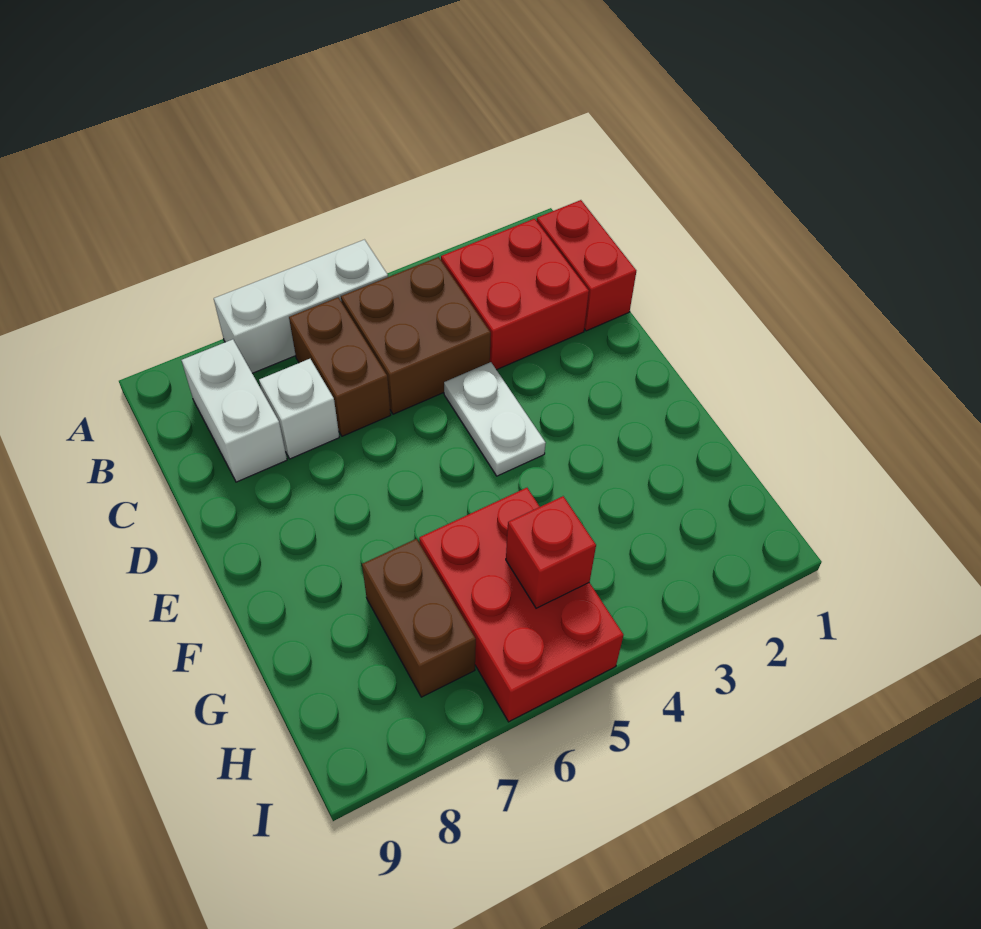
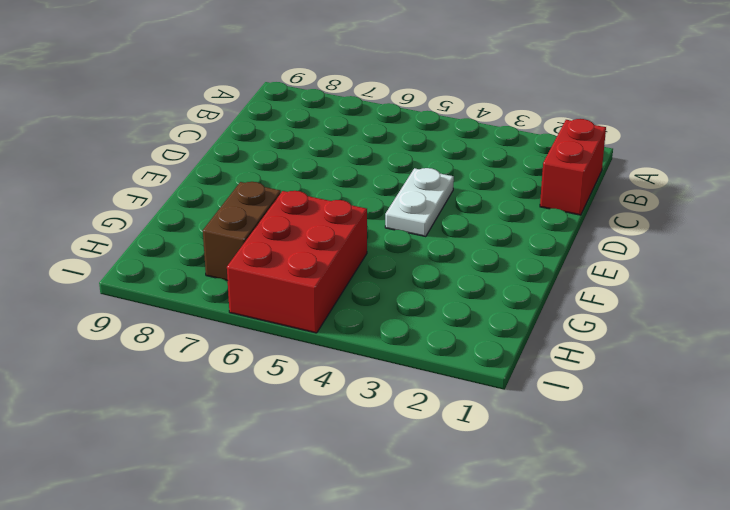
none -> white brick A5:A7 level 1
none -> red brick B2:C3 level 1

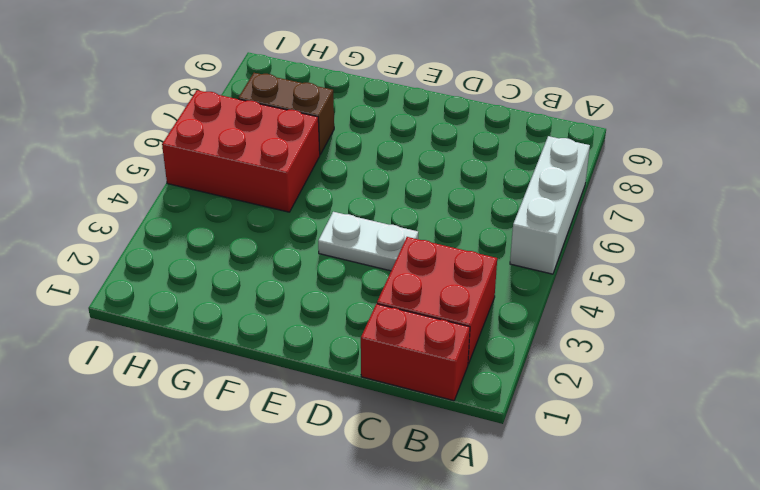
none -> brown brick B4:C5 level 1
none -> brown brick B6:C6 level 1

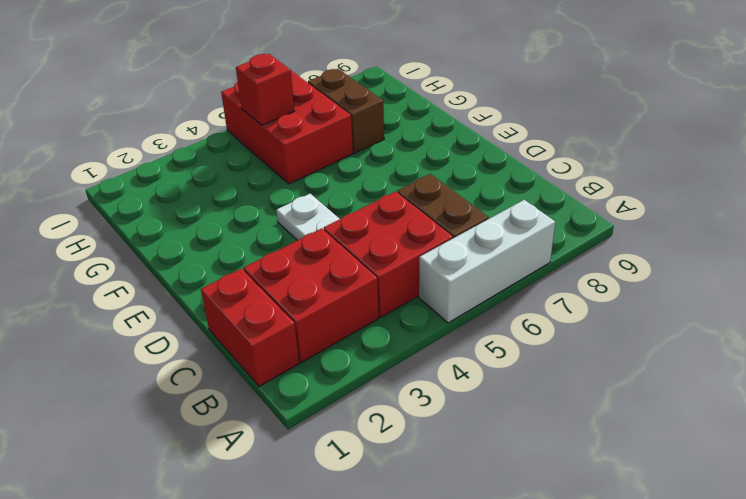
red brick B4:C5 level 1 -> brown brick B4:C5 level 1
none -> white brick B8:C8 level 1
none -> white brick C7 level 1

